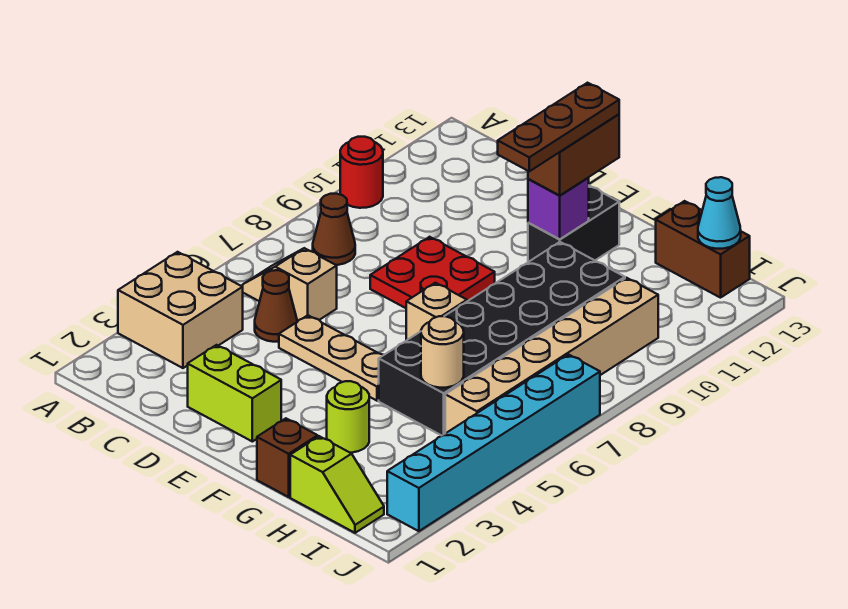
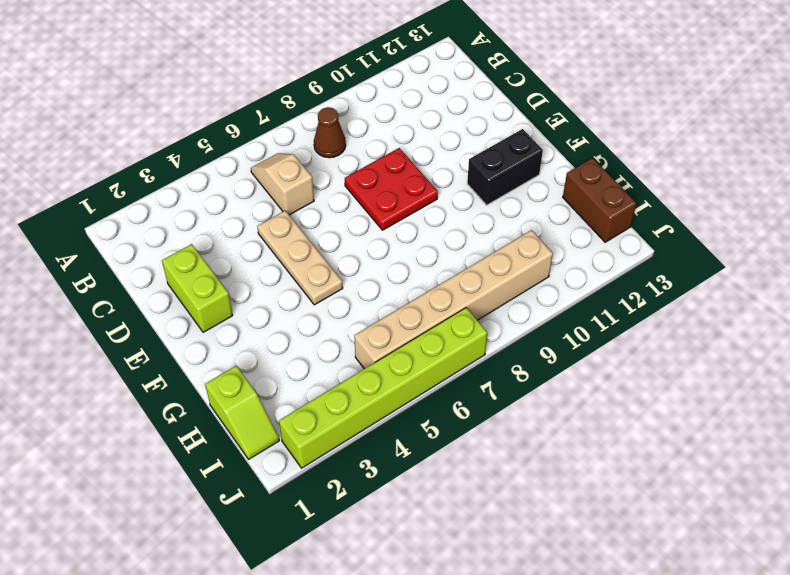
lime brick J2:J7 level 1 -> cyan brick J2:J7 level 1
none -> tan brick A3:B4 level 1
none -> red round brick A10 level 1
none -> brown cone C5 level 1

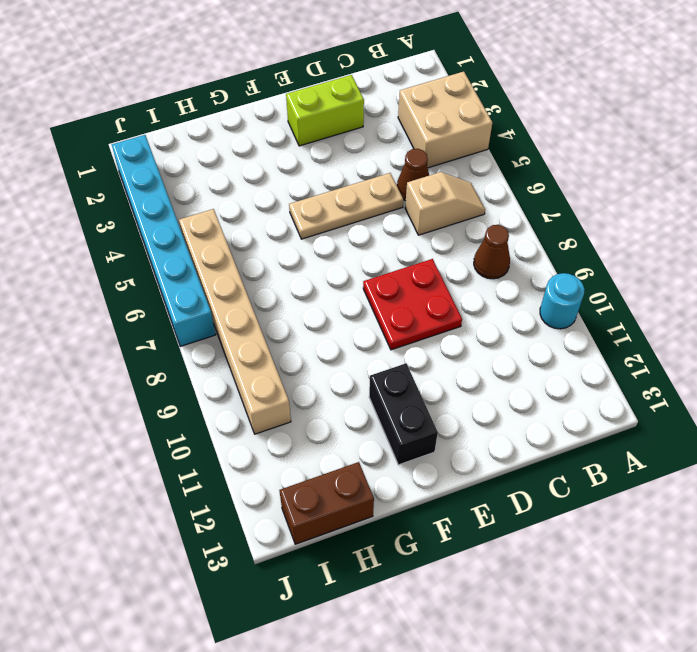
cyan round brick A10 level 1 -> red round brick A10 level 1
none -> tan brick F7 level 1
none -> brown brick G1 level 1
none -> lime round brick G3 level 1

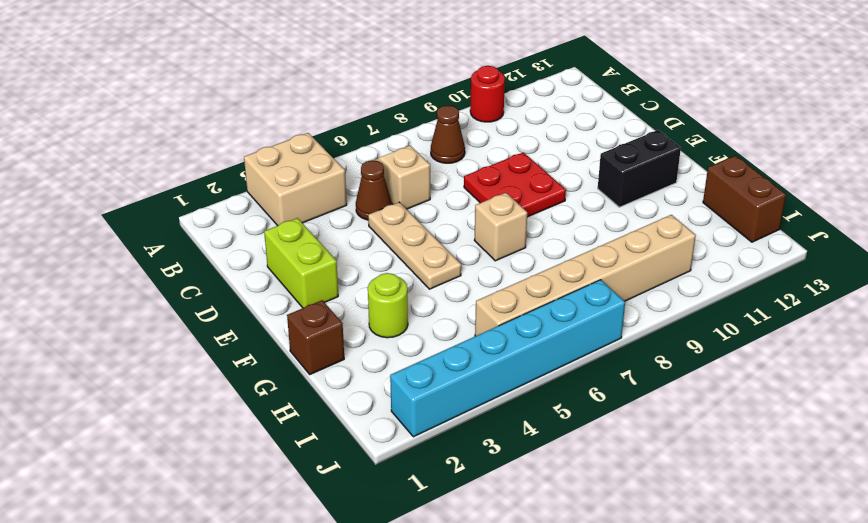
none -> black brick G5:H10 level 1
none -> lime slope H1:I1 level 1 top H
none -> purple brick F11 level 2

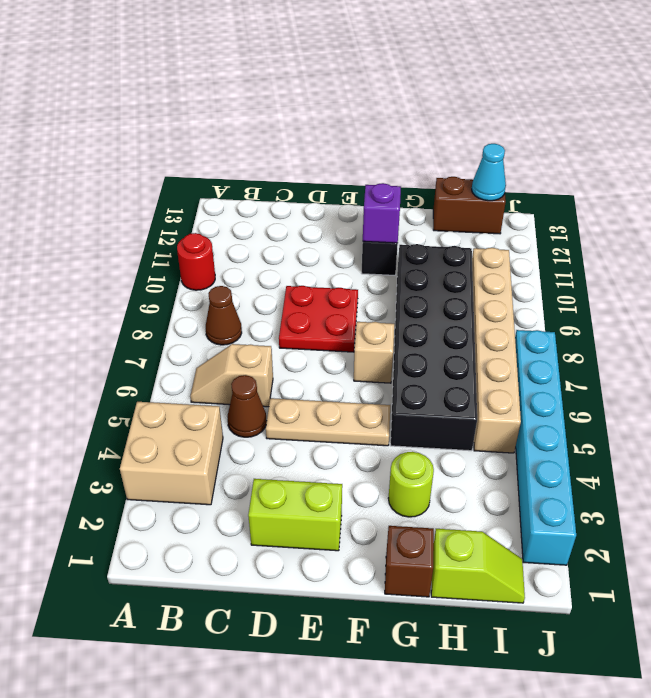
none -> tan round brick H5 level 2
none -> brown brick F11:F12 level 3
none -> brown plate F10:F12 level 4

